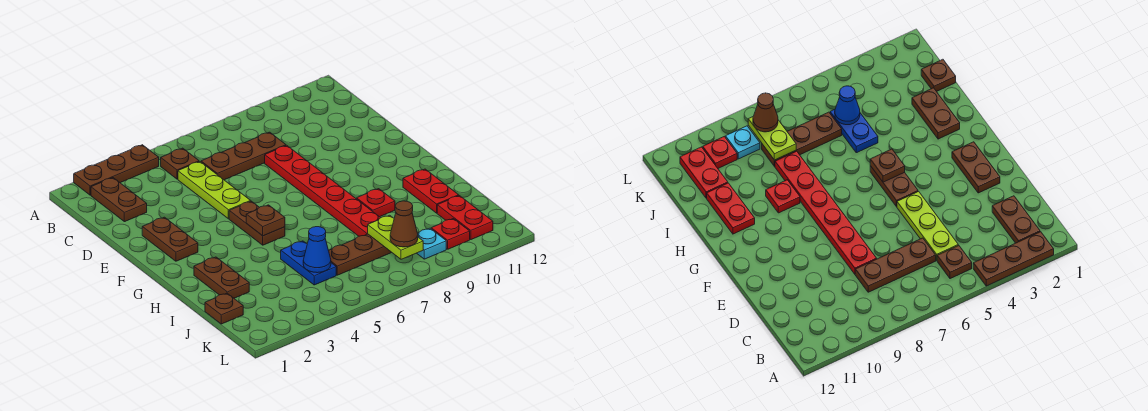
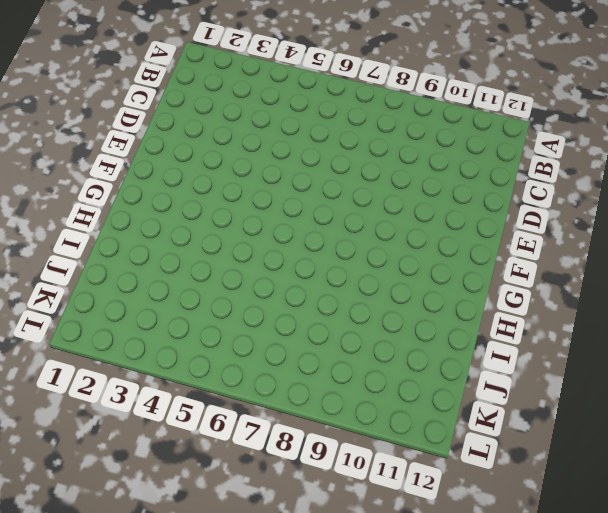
none -> brown plate A2:A4 level 1
none -> brown plate B2:C2 level 1
none -> brown plate B5 level 1

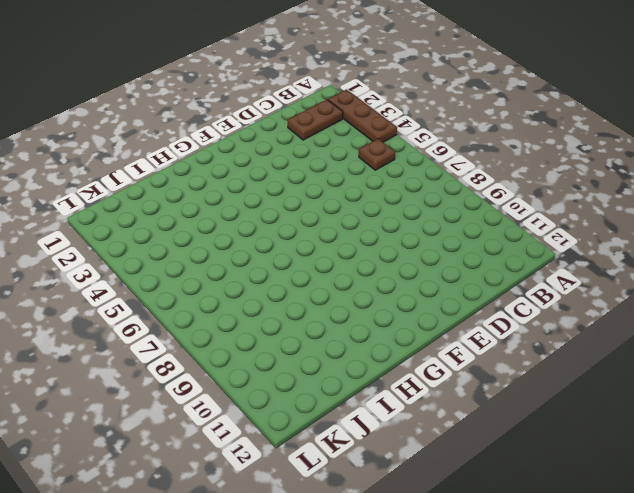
none -> lime plate C5:E5 level 1
none -> brown plate C6:C8 level 1
none -> red plate D8:I8 level 1

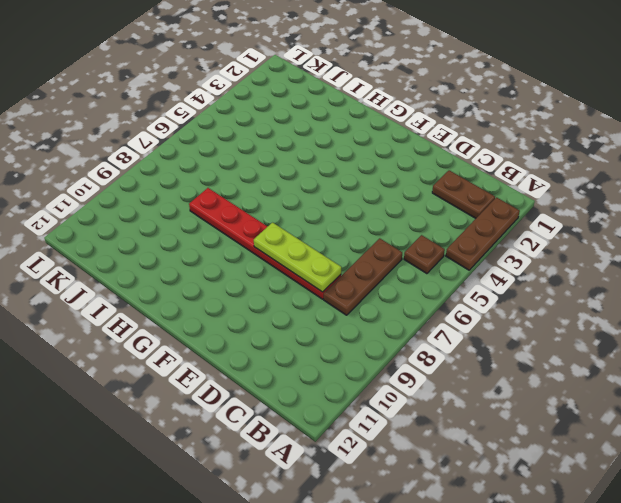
lime plate D8:F8 level 2 -> lime plate C5:E5 level 1
none -> brown plate E2:F2 level 1
none -> brown plate F5:G5 level 1
none -> brown plate H2:I2 level 1

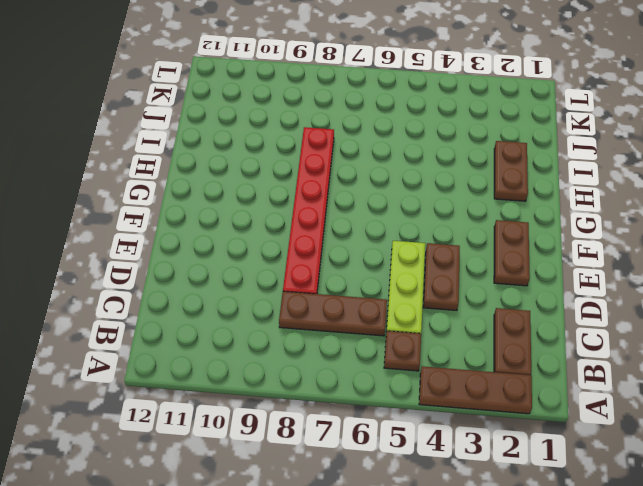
brown plate D4:E4 level 1 -> brown plate F5:G5 level 1
none -> red plate H9 level 1
none -> red plate H11:I11 level 1
none -> blue plate I5:J5 level 1

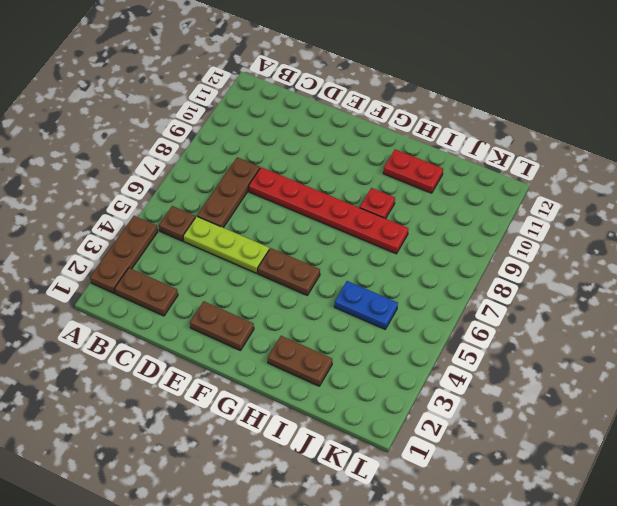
none -> brown plate J1 level 1
none -> brown plate J6:J8 level 1
none -> red plate J11:K11 level 1

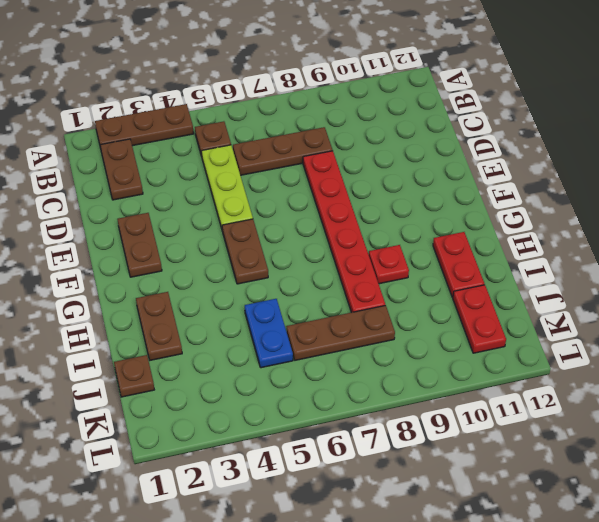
none -> cyan plate K9 level 1
none -> red plate K10 level 1
none -> brown plate G5 level 2

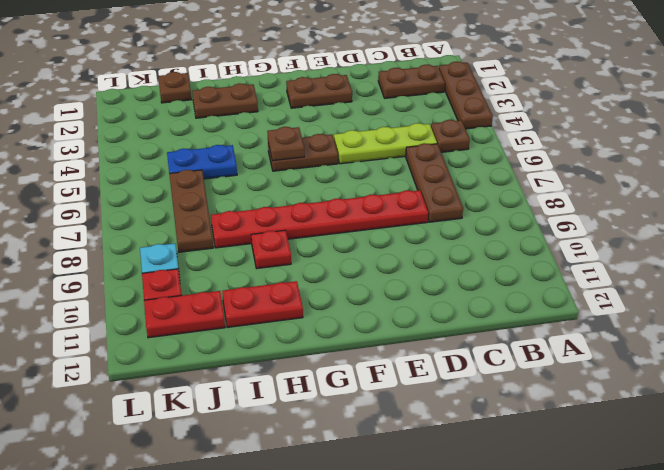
none -> blue cone J5 level 2
none -> lime plate J8:K8 level 2
none -> brown cone K8 level 3

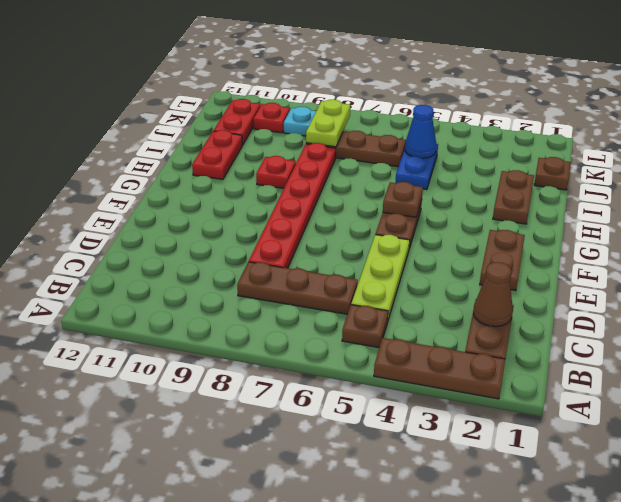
brown cone C2 level 2 -> brown cone K8 level 3

